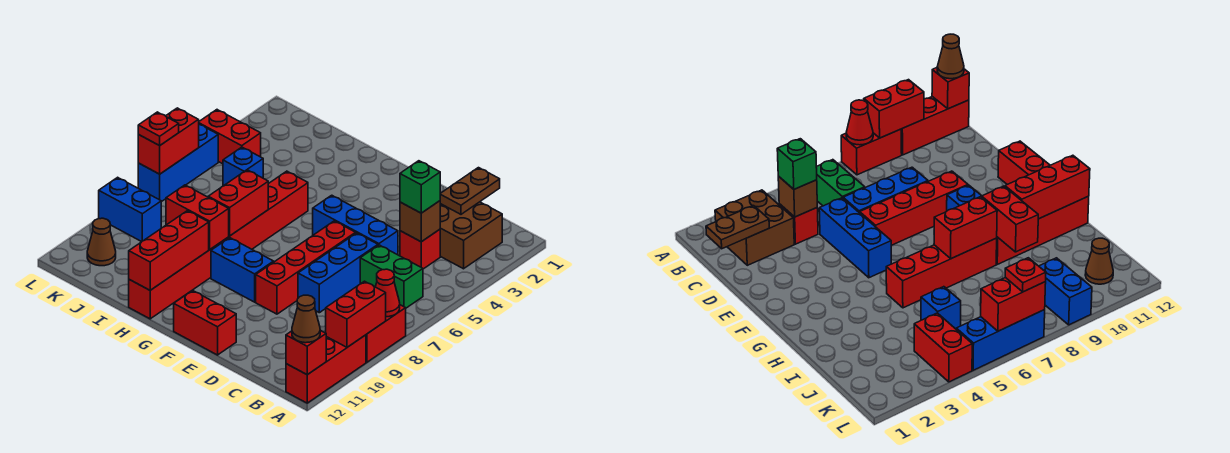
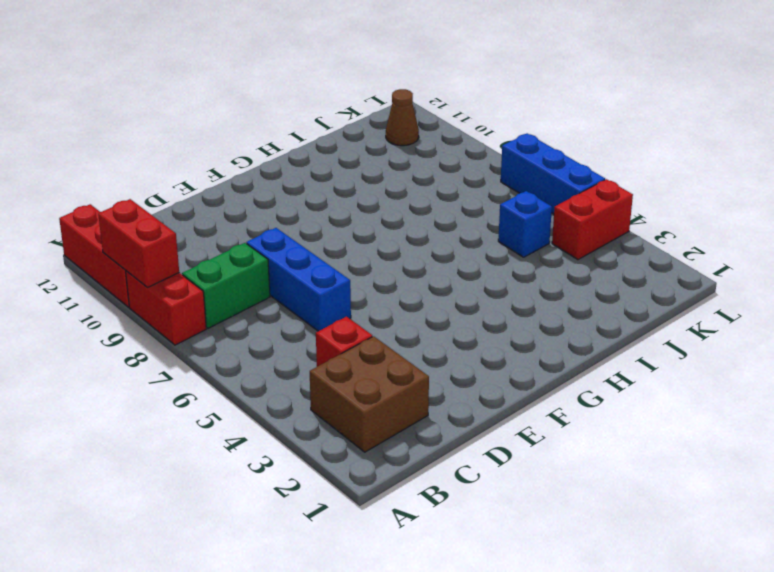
green brick B8:C8 level 1 -> green brick B6:C6 level 1
none -> blue brick D5:F5 level 1
none -> red brick E6:E9 level 1
none -> red brick E12:F12 level 1

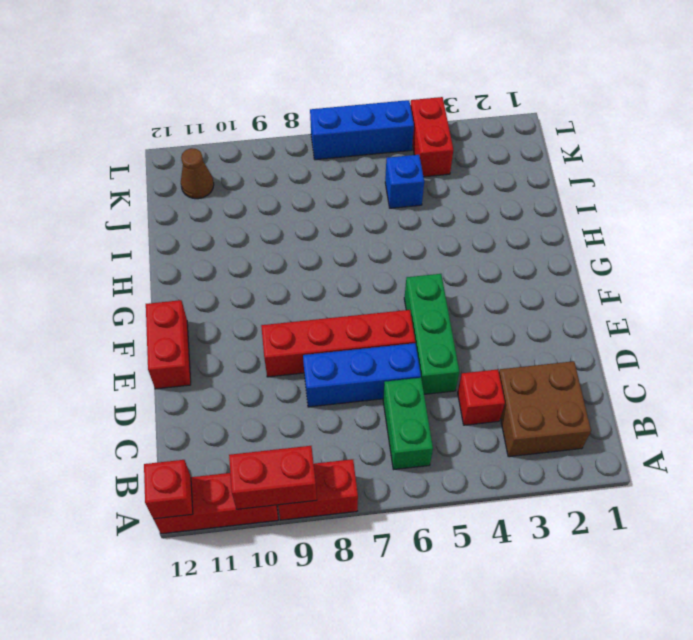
green brick D5:F5 level 1 -> blue brick D5:F5 level 1
none -> blue brick F9:G9 level 1
none -> red brick H5:H8 level 1
none -> red brick H9:H12 level 1

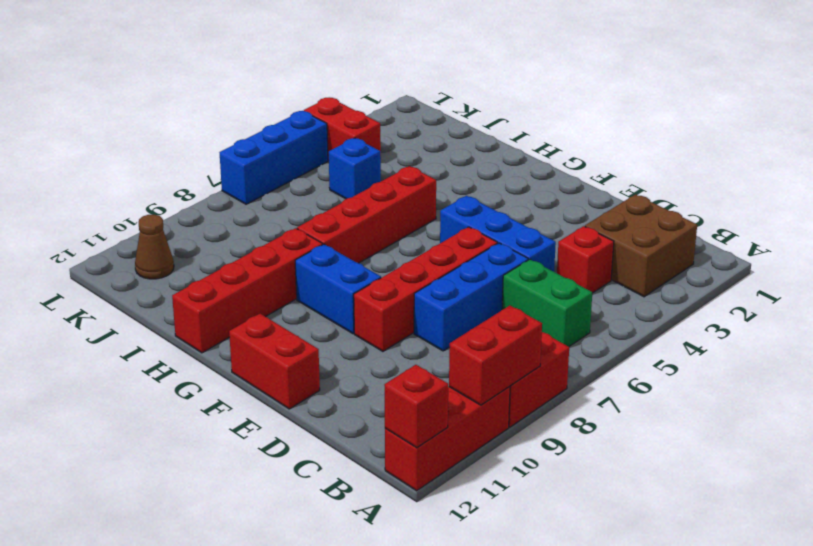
none -> blue brick K9:L9 level 1
none -> red cone A8 level 2
none -> brown plate C1:C2 level 2

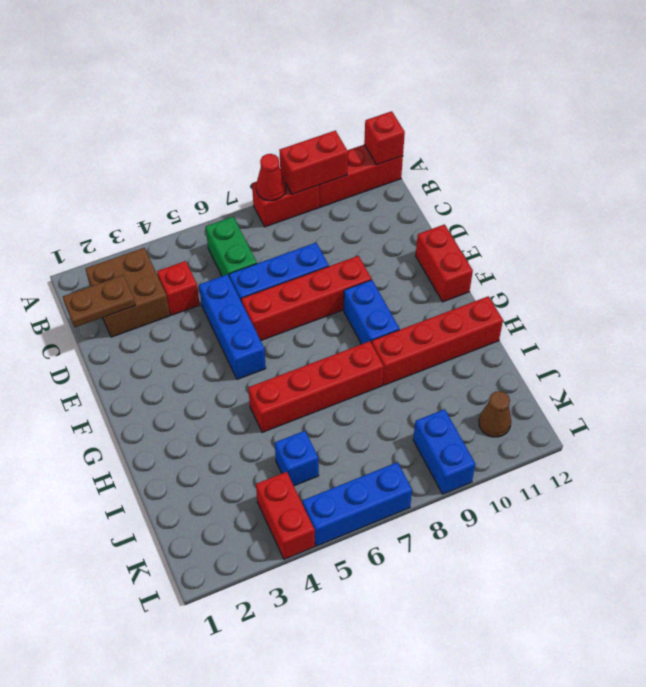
none -> brown brick C4 level 2
none -> red brick H7:H8 level 2
none -> red brick H9:I9 level 2

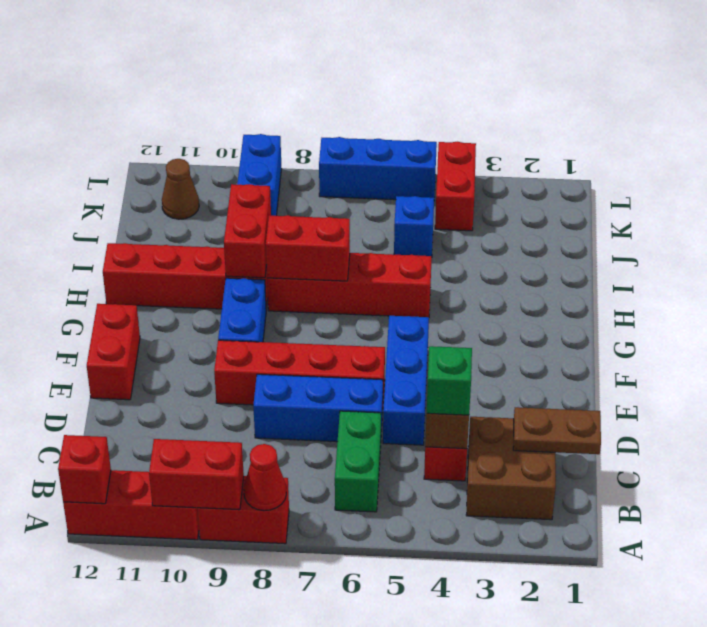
none -> red brick H10:H12 level 2
none -> red brick L6:L7 level 2
none -> brown cone A12 level 3

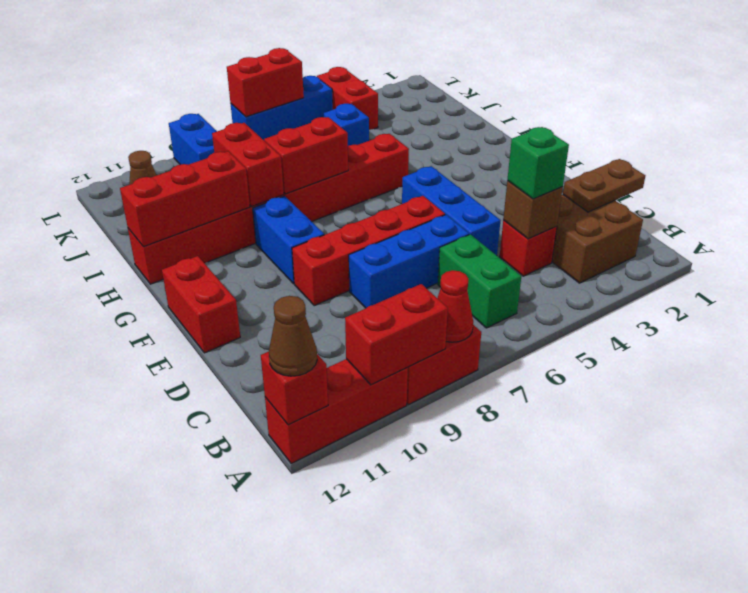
none -> red plate L7 level 3

